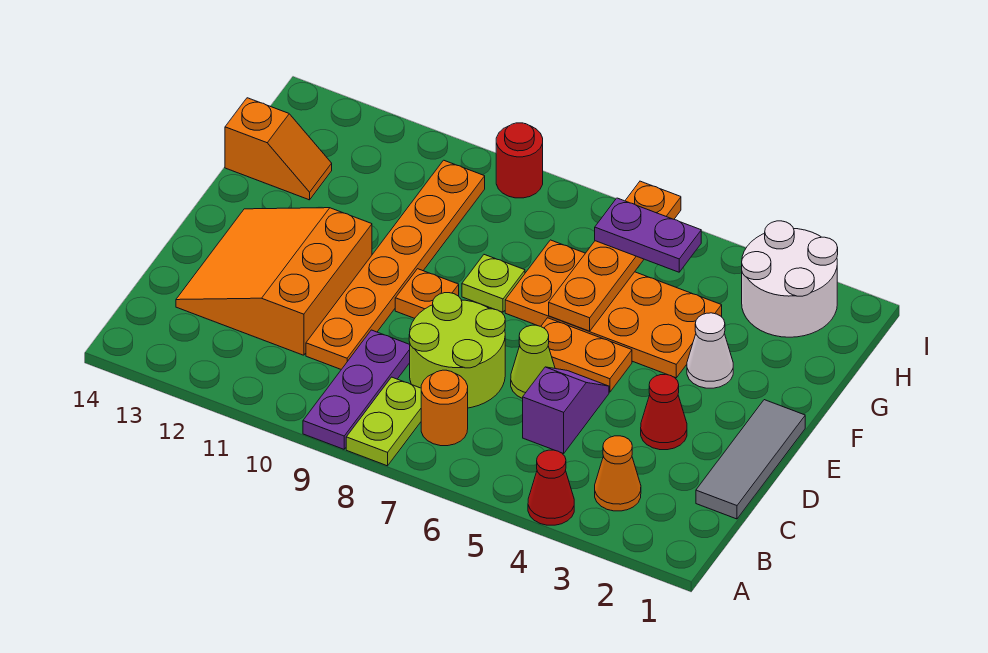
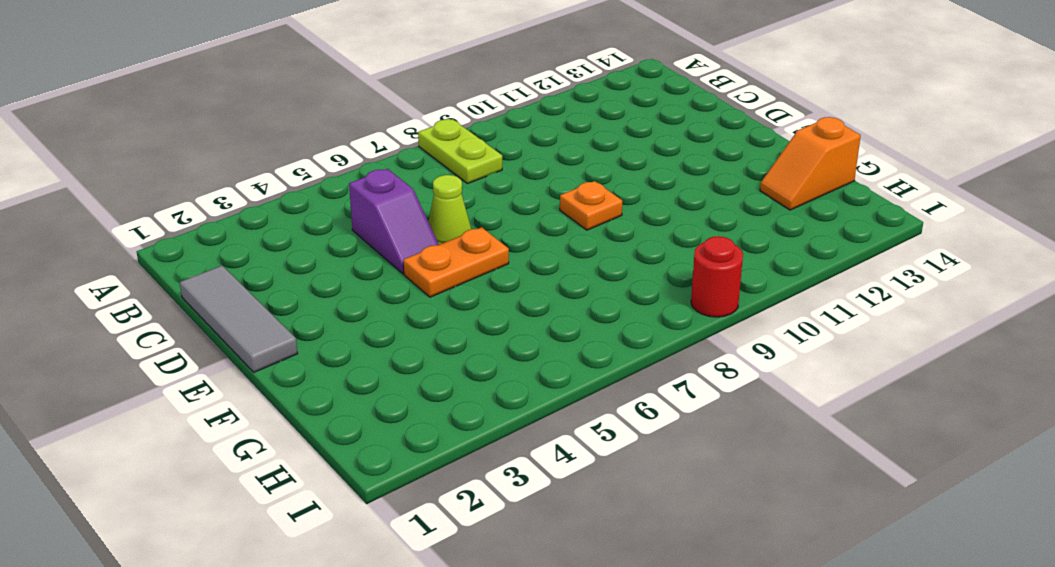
none -> red cone A4 level 1
none -> purple plate A9:C9 level 1
none -> orange cone B3 level 1

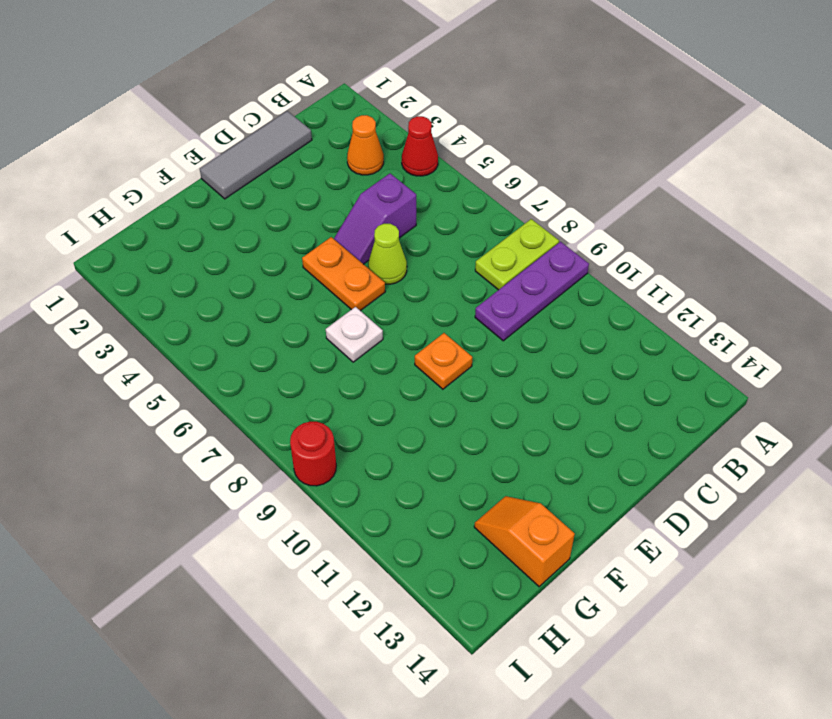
white plate F7 level 1 -> orange plate F4:G7 level 1
none -> orange round brick B7 level 1
none -> lime round brick C7:D8 level 1
none -> orange plate C10:H10 level 1

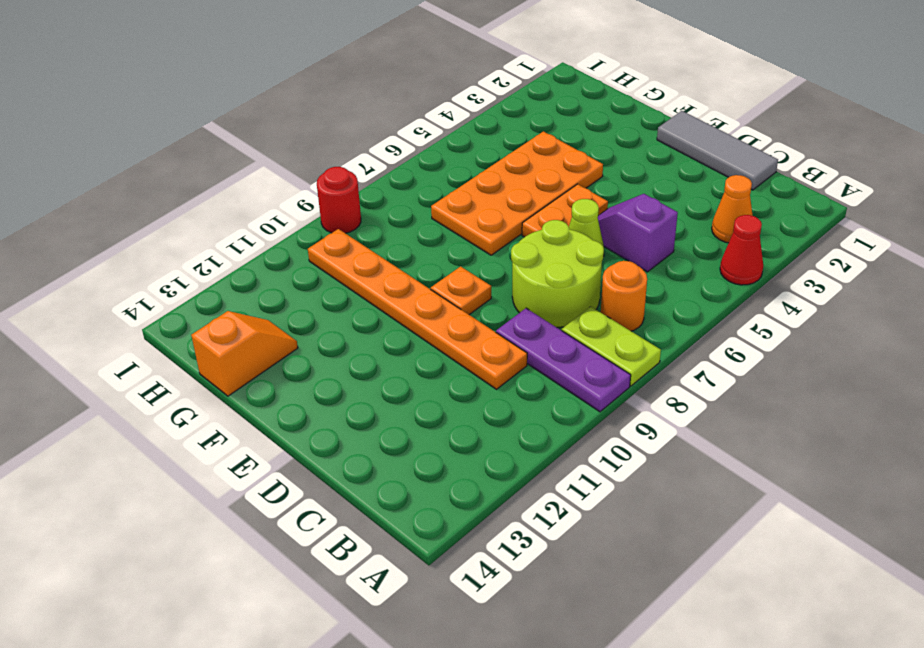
none -> orange slope C11:E13 level 1 top 11
none -> red cone D3 level 1
none -> white cone F3 level 1

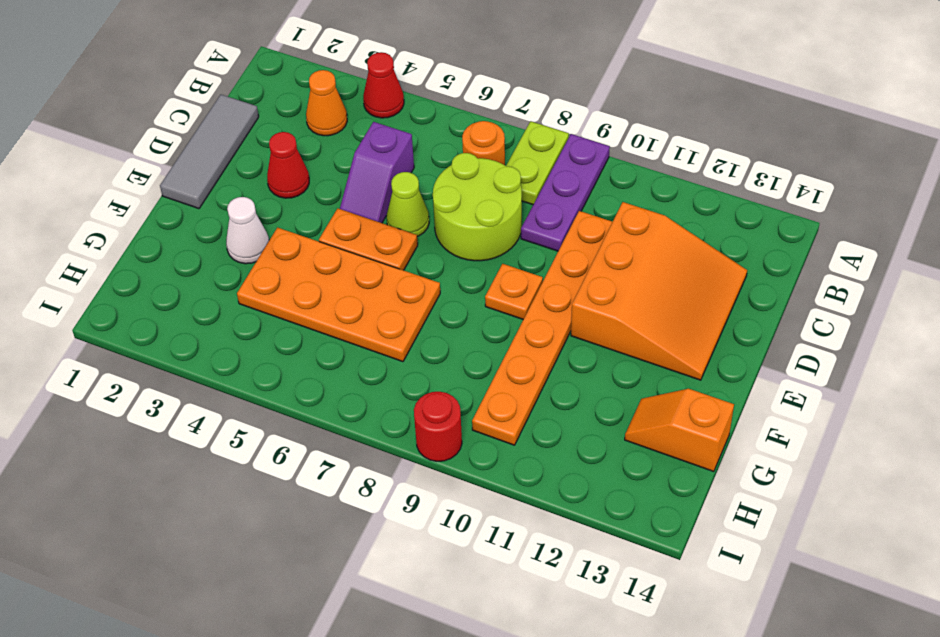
none -> lime plate F8 level 1
none -> white round brick H2:I3 level 1
none -> orange plate F6:I6 level 2

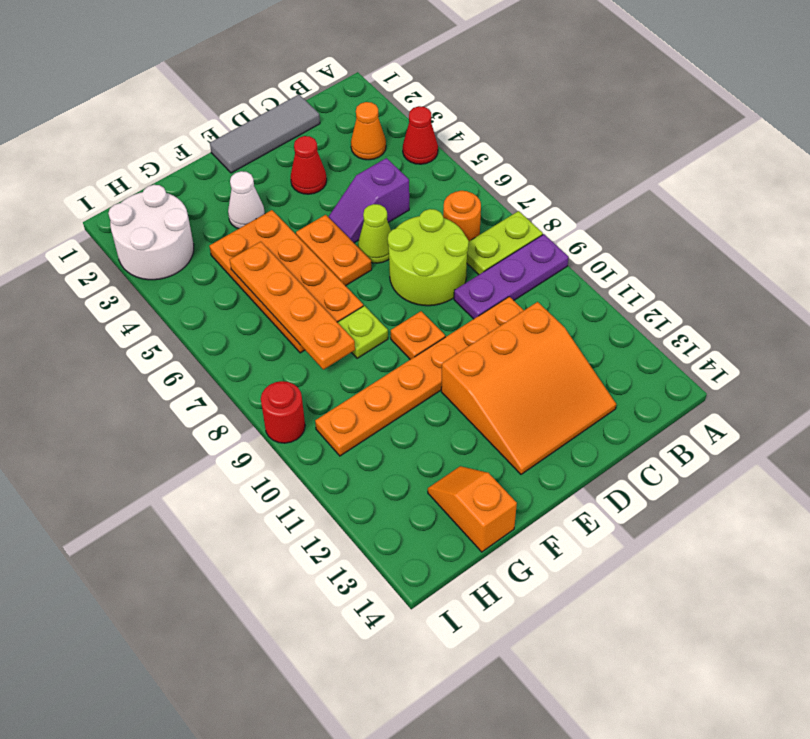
orange plate G5:G8 level 2 -> orange plate F6:I6 level 2
none -> purple plate H5:H6 level 3

